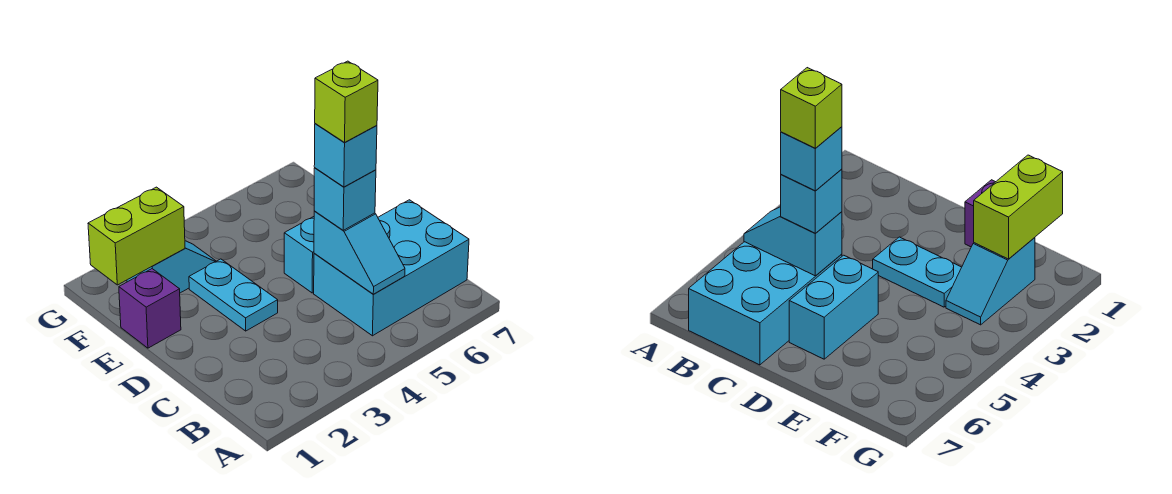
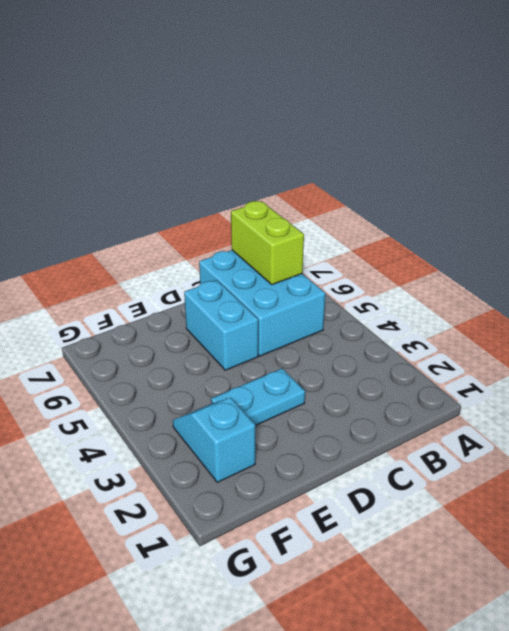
lime brick B6:B7 level 2 -> lime brick F1:F2 level 2
none -> purple brick E1 level 1
none -> cyan slope B5:C5 level 2 top C

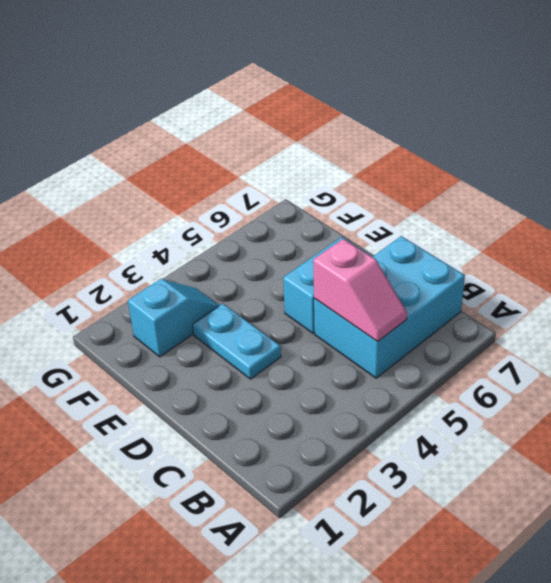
pink slope B5:C5 level 2 top C -> cyan slope B5:C5 level 2 top C
none -> purple brick E1 level 1
none -> lime brick F1:F2 level 2

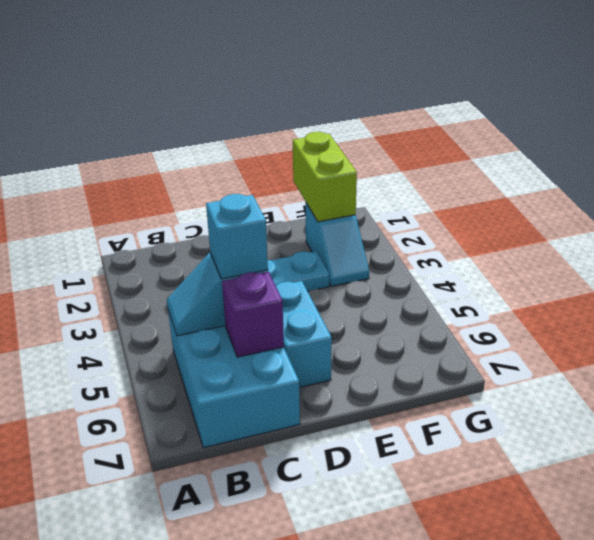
purple brick C6 level 2 -> purple brick E1 level 1
none -> cyan brick C5 level 4
none -> lime brick C5 level 5

